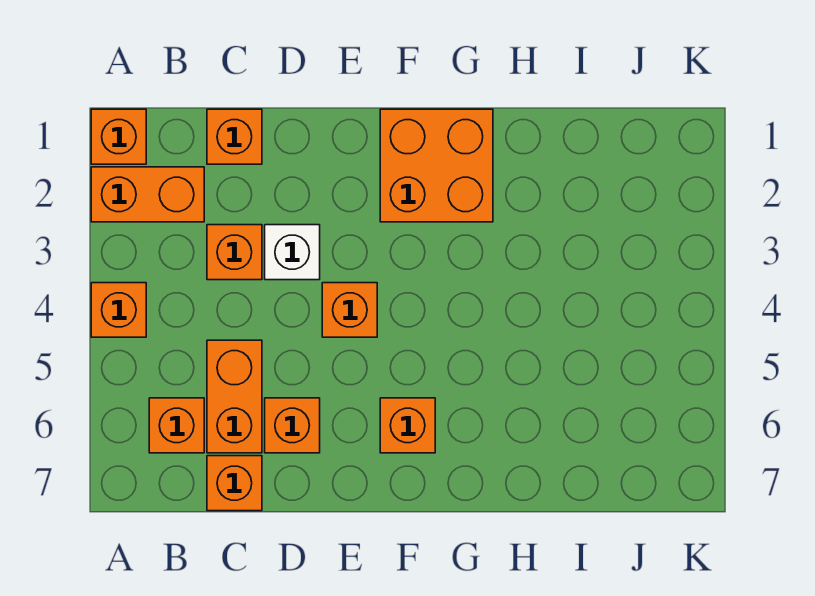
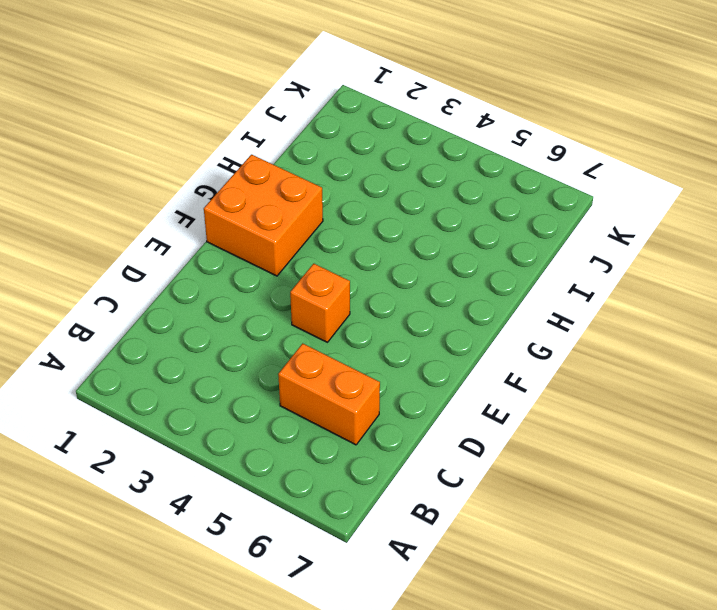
none -> orange brick A1 level 1
none -> orange brick A2:B2 level 1
none -> orange brick A4 level 1

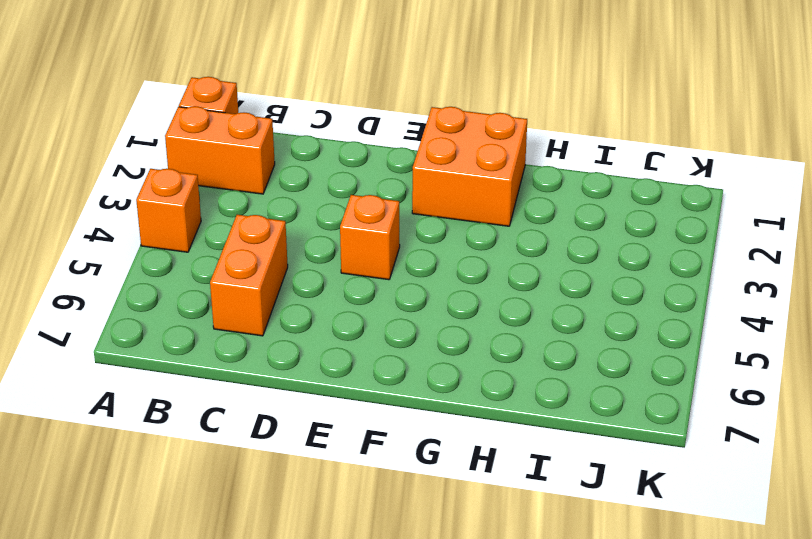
none -> orange brick B6 level 1
none -> orange brick C1 level 1
none -> orange brick C3 level 1

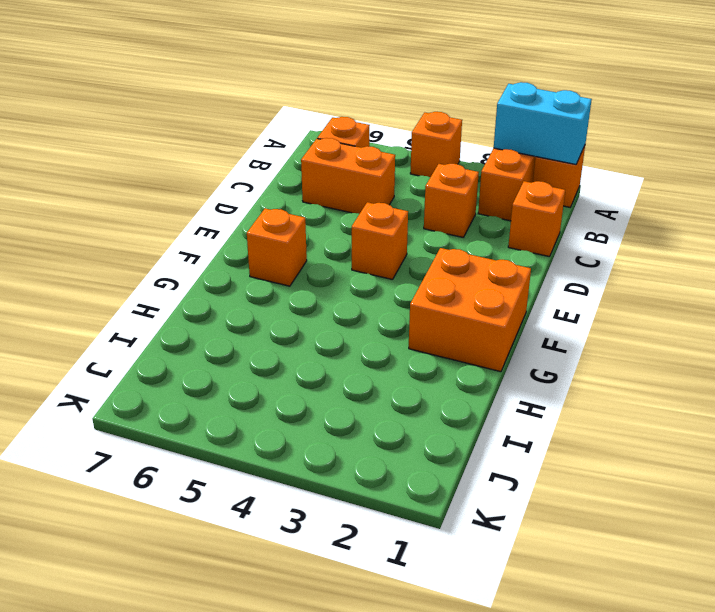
cyan brick A1:A2 level 2 -> none
none -> orange brick C7 level 1
none -> white brick D3 level 1
none -> orange brick D6 level 1

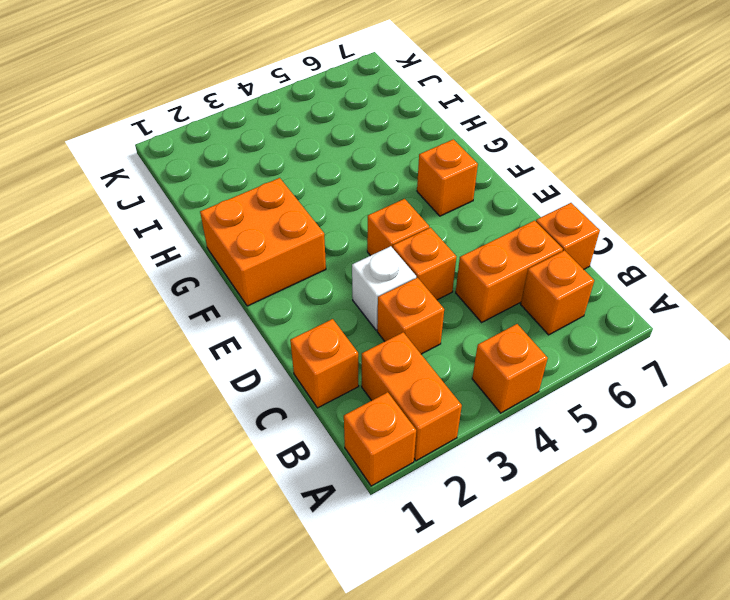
orange brick D4 level 1 -> orange brick D6 level 1

